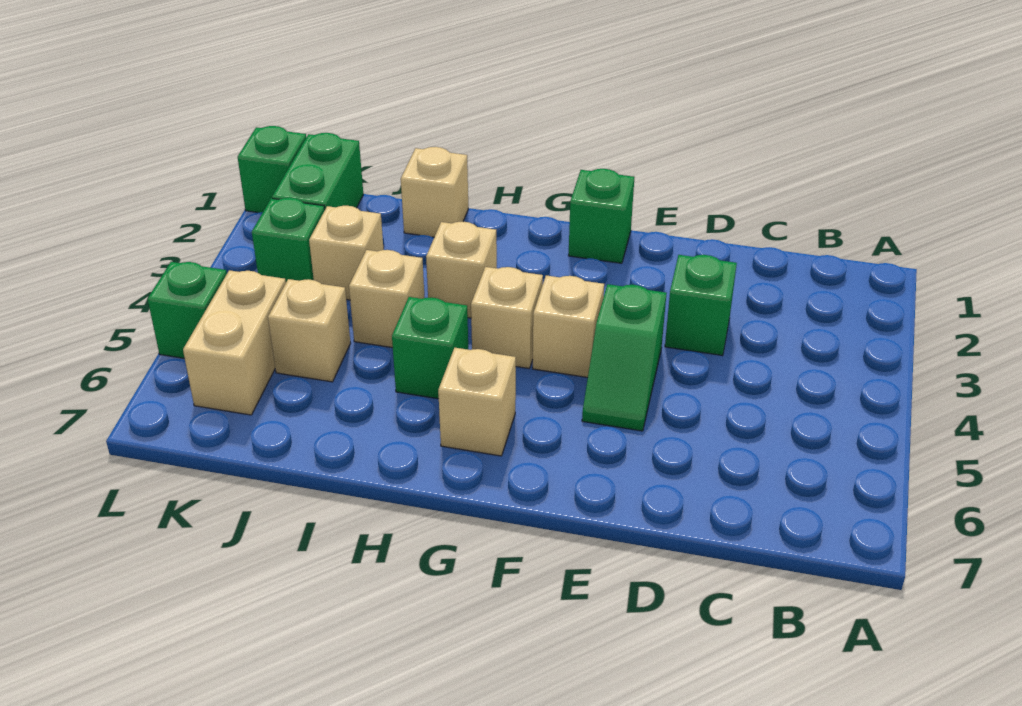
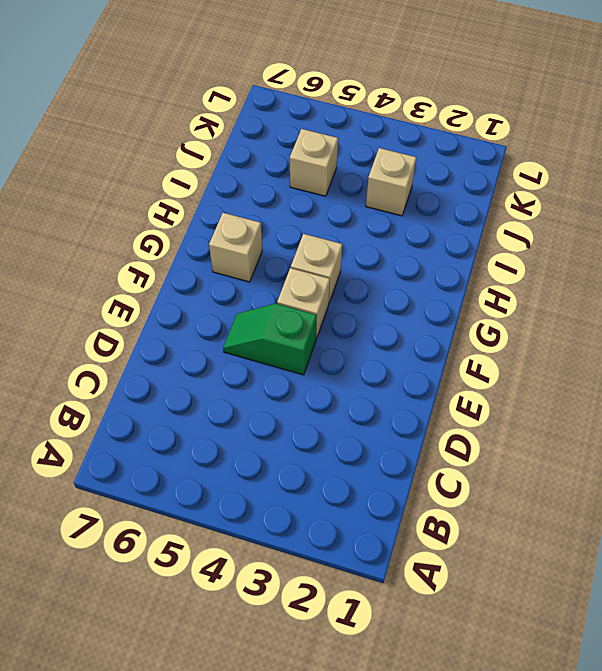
none -> green brick D3 level 1
none -> green brick F1 level 1
none -> tan brick H3 level 1

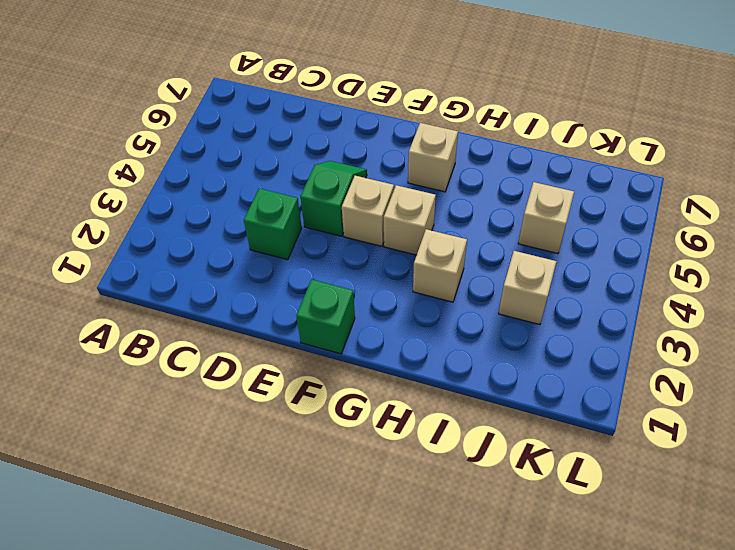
none -> green brick H5 level 1
none -> tan brick I1 level 1
none -> tan brick I4 level 1

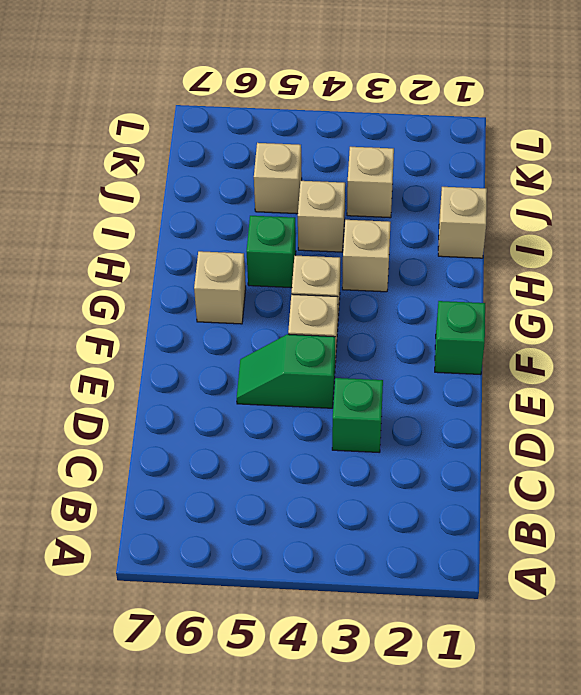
none -> green brick K1:K2 level 1
none -> green brick K3 level 1
none -> tan brick K5:K6 level 1

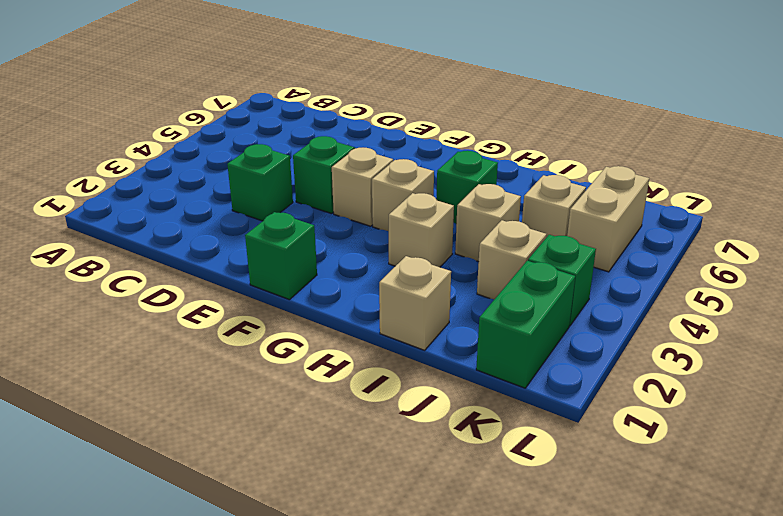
none -> tan brick G6 level 1
none -> green brick L1 level 1
none -> green brick L5 level 1

